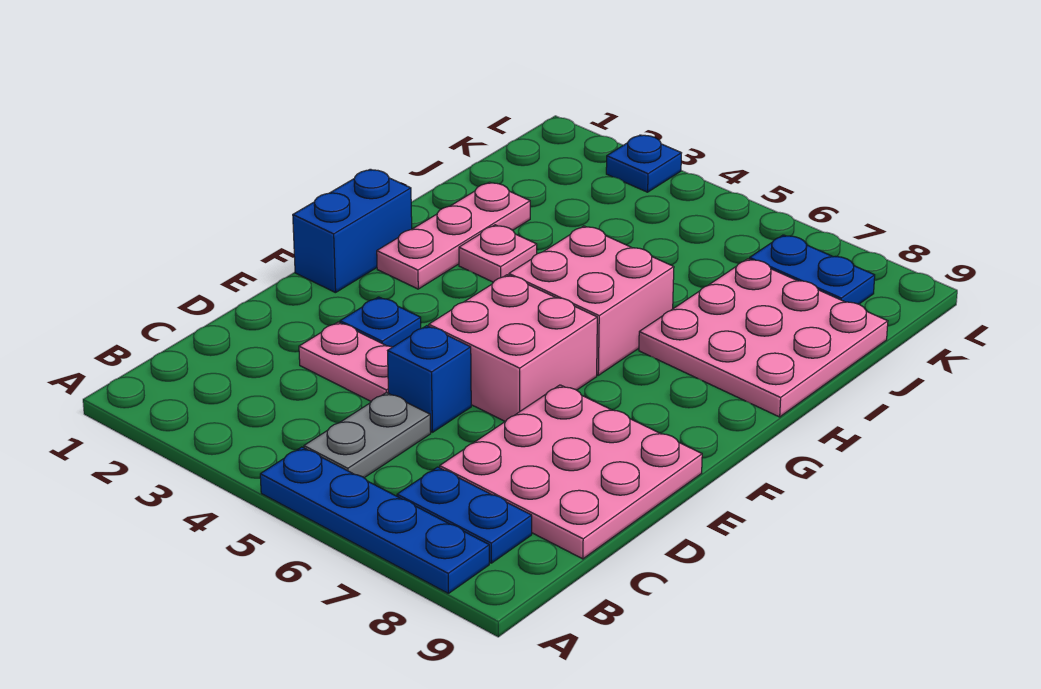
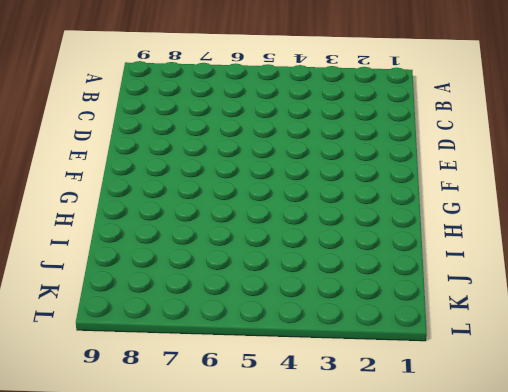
none -> blue plate A5:A8 level 1
none -> grey plate B5:C5 level 1
none -> blue plate B7:B8 level 1

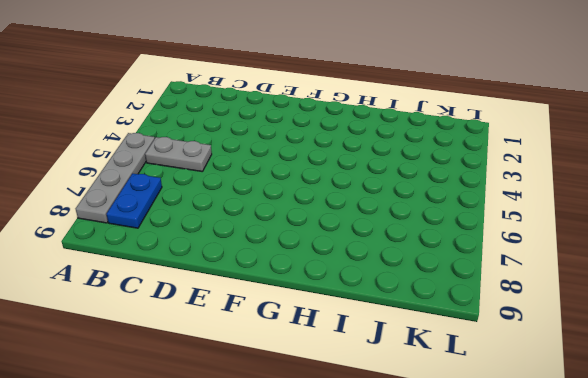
grey plate A5:A8 level 1 -> blue plate A5:A8 level 1
none -> pink plate C7:E9 level 1
none -> pink plate D3:D4 level 1
none -> blue brick D5 level 1

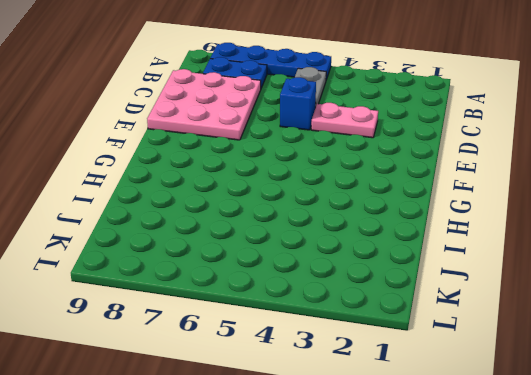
none -> blue plate E3 level 1
none -> pink brick E5:F6 level 1
none -> blue brick F1:G1 level 1

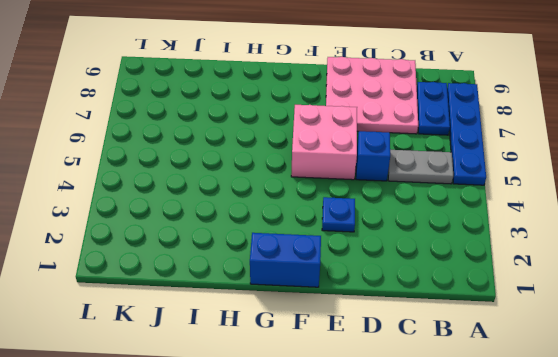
none -> pink plate D3:D4 level 1
none -> pink plate G2:I2 level 1
none -> pink brick G5:H6 level 1

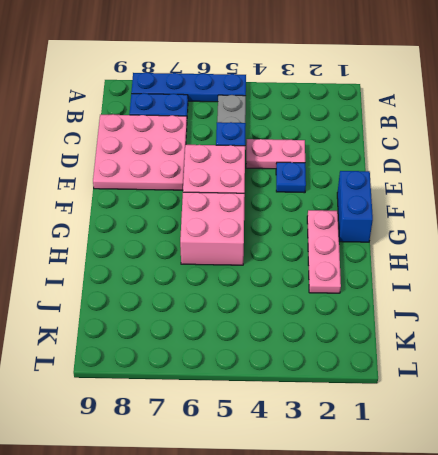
none -> pink plate H3 level 1
none -> pink plate H7:J9 level 1
none -> blue plate K7:K8 level 1

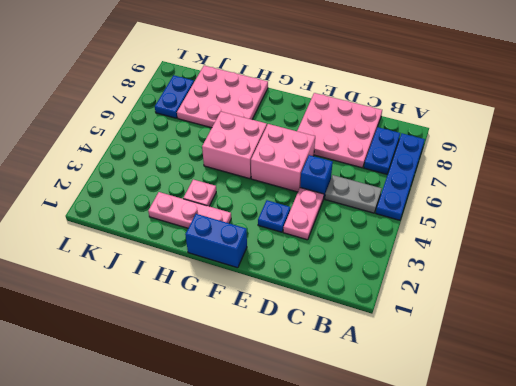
none -> blue plate L3 level 1

